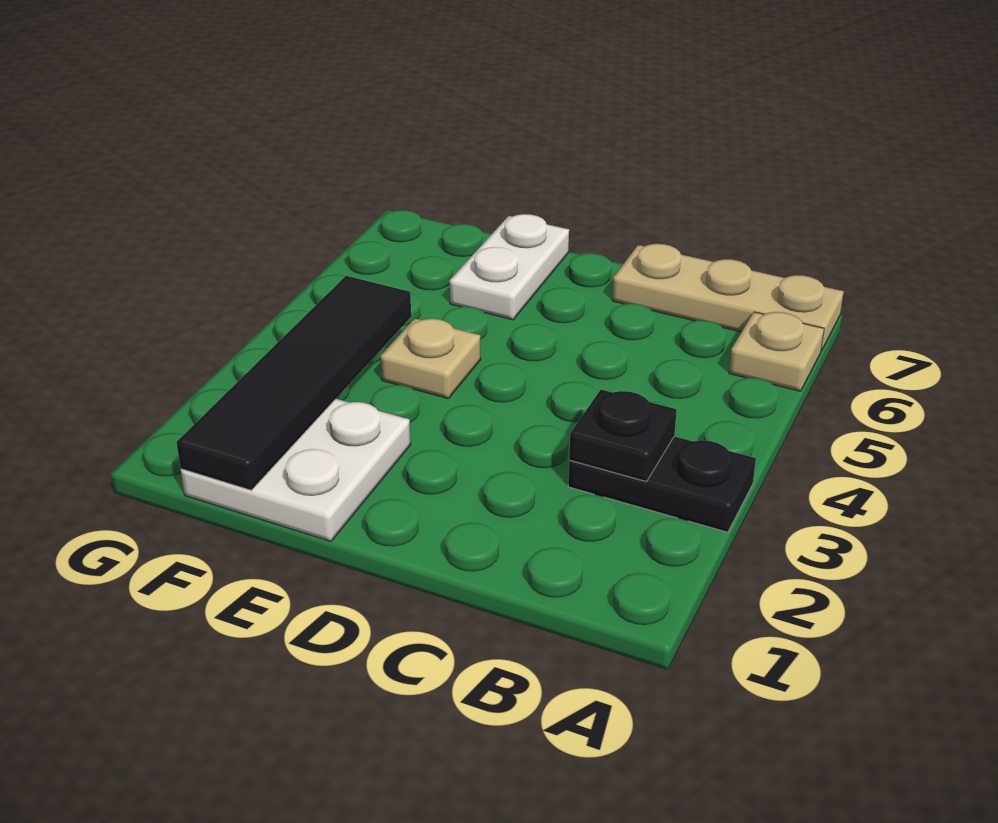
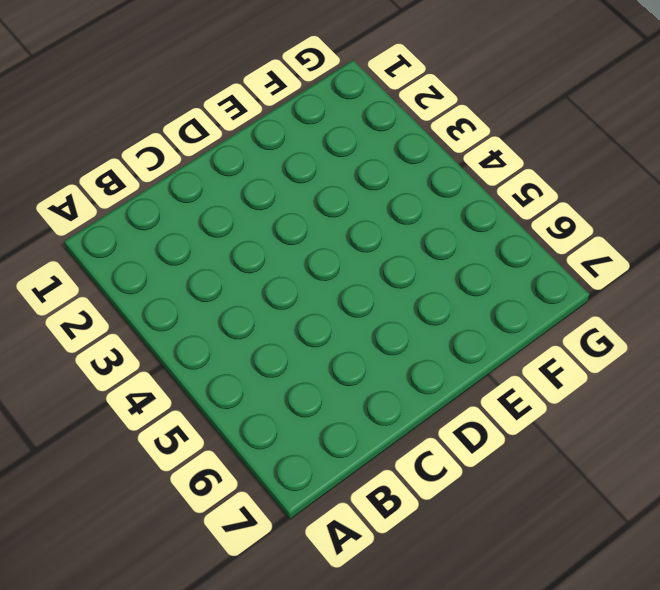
none -> black plate A3:B3 level 1
none -> tan plate A6 level 1

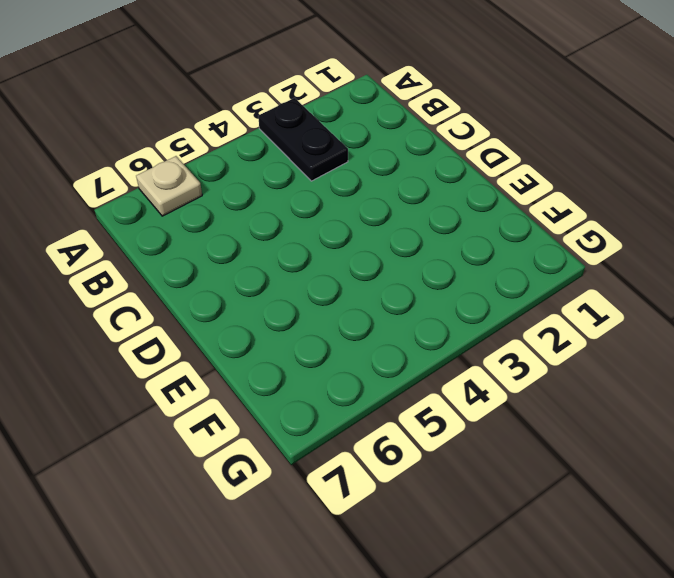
none -> tan plate A7:C7 level 1
none -> white plate E1:F2 level 1

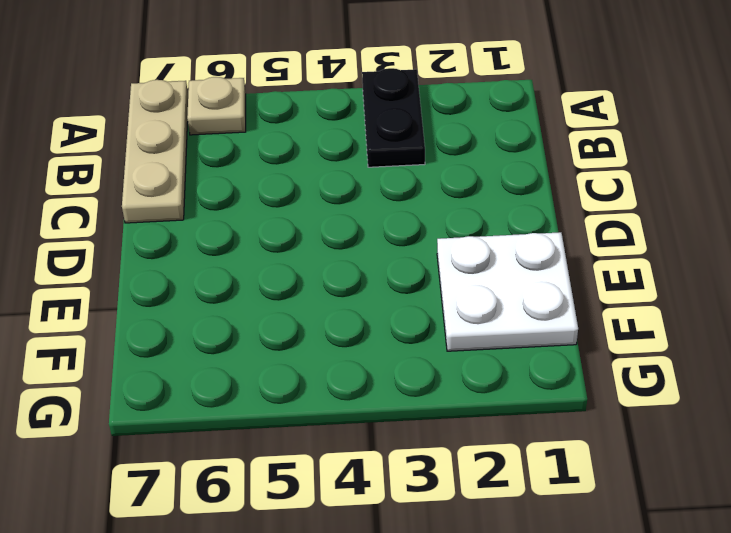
none -> tan plate E4 level 1
none -> white plate E6:E7 level 1

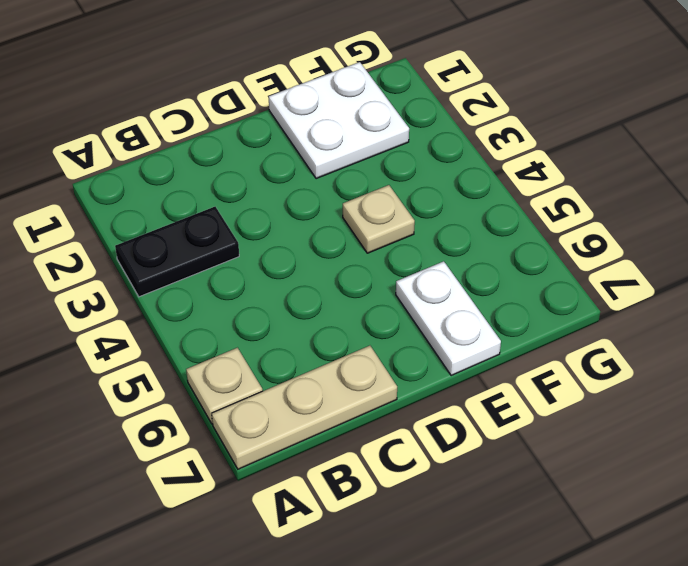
none -> black plate B3 level 2
none -> black tile F1:F4 level 2

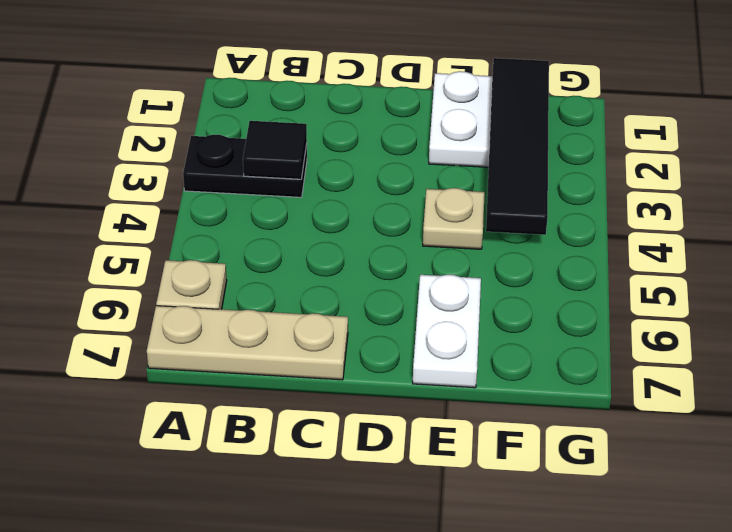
black tile B3 level 2 -> black plate B3 level 2

